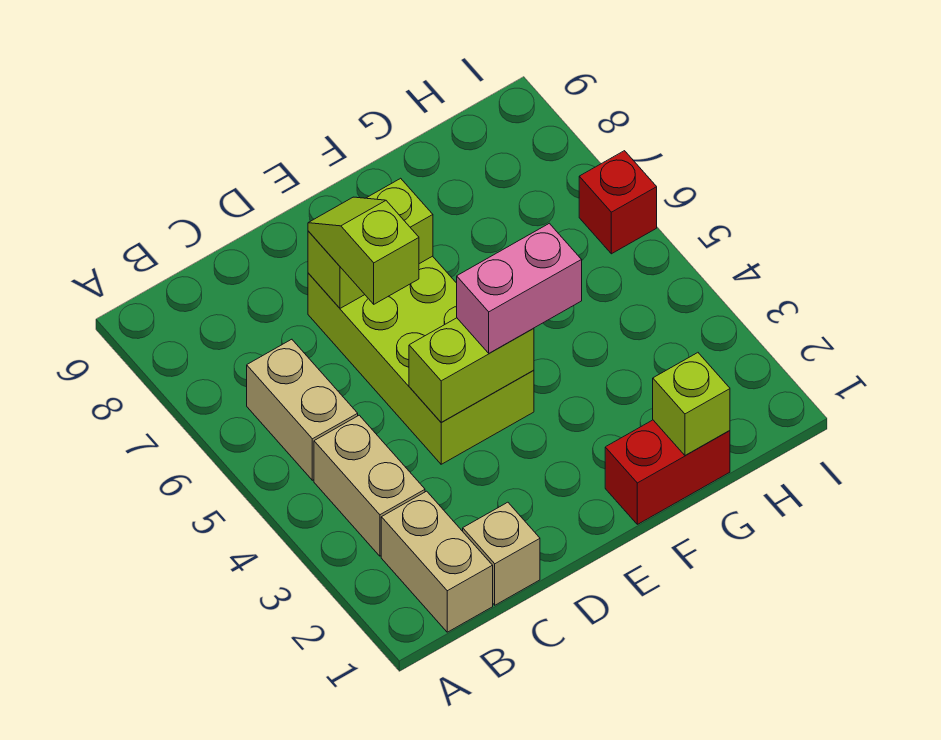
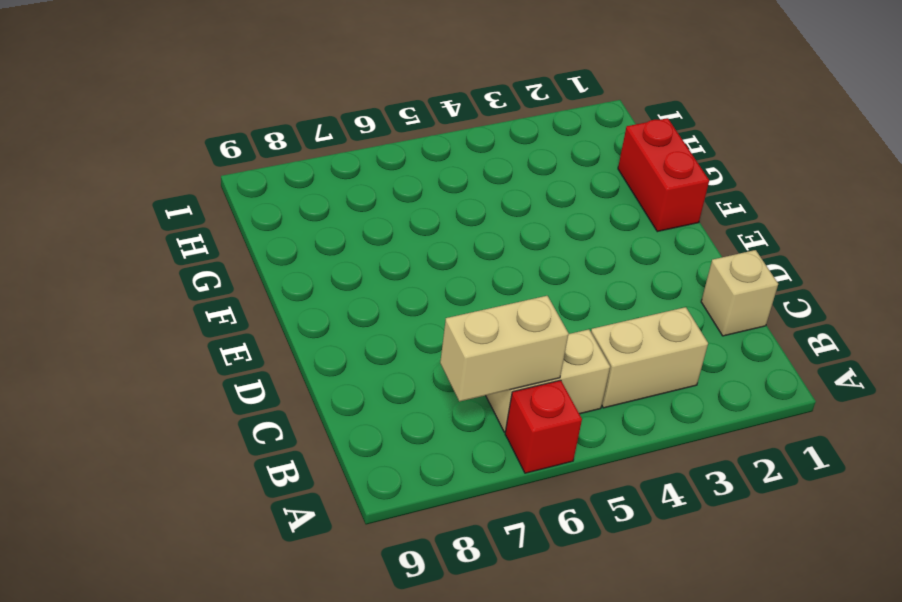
red brick A6 level 1 -> red brick I6 level 1
tan brick B6:B7 level 2 -> tan brick B1:B2 level 1
none -> lime brick D4:E7 level 1
none -> lime brick D4:E4 level 2
none -> lime brick D7:E7 level 2

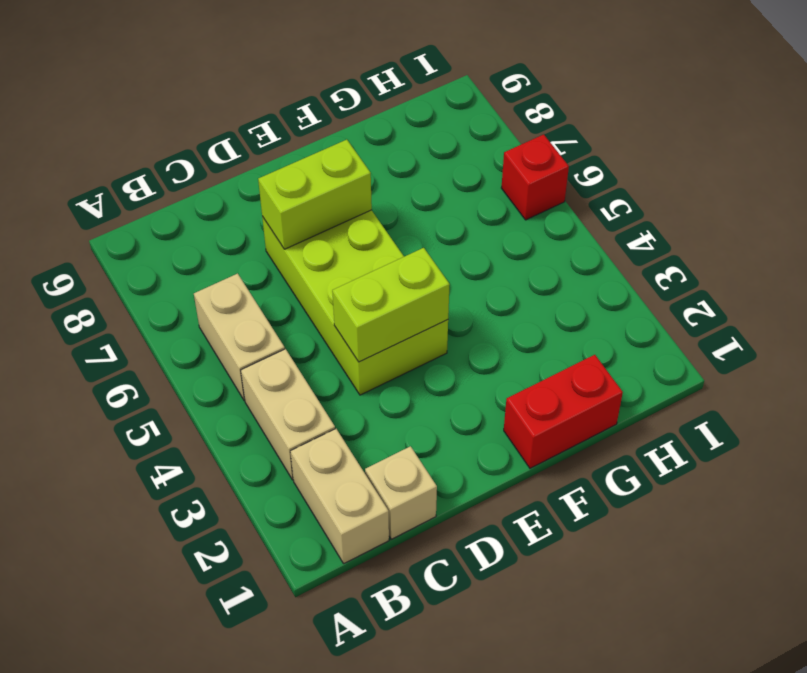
none -> lime brick G1 level 2
none -> lime slope D6:D7 level 3 top 6
none -> pink brick E4:F4 level 3

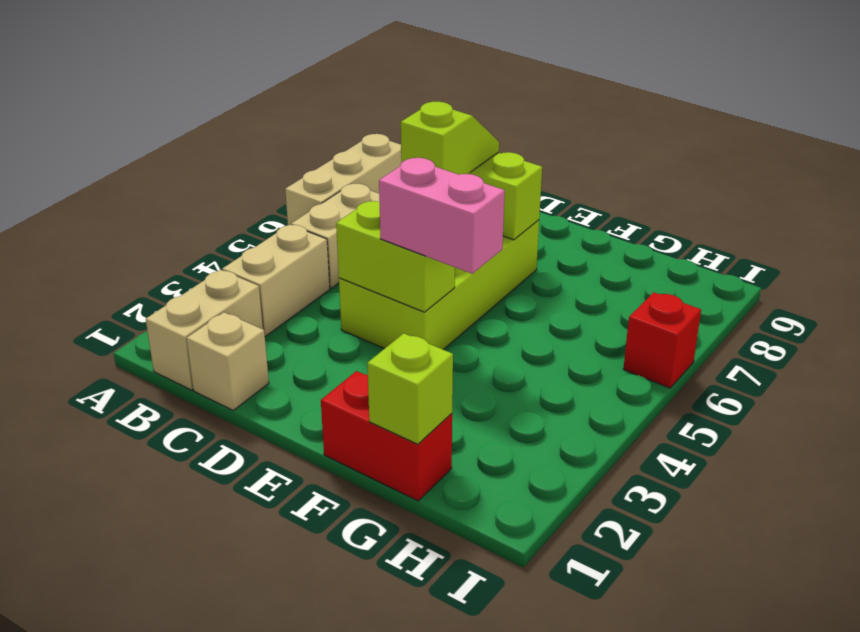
tan brick A6:A8 level 1 -> none

